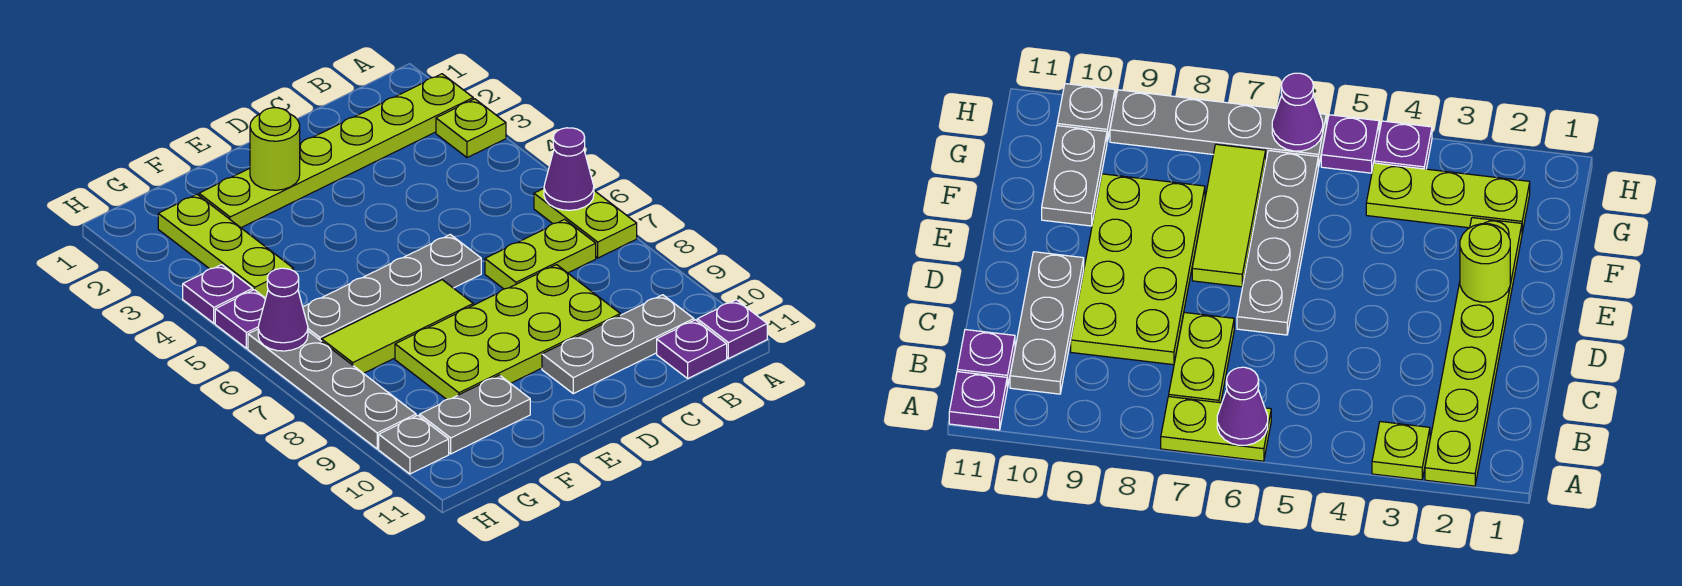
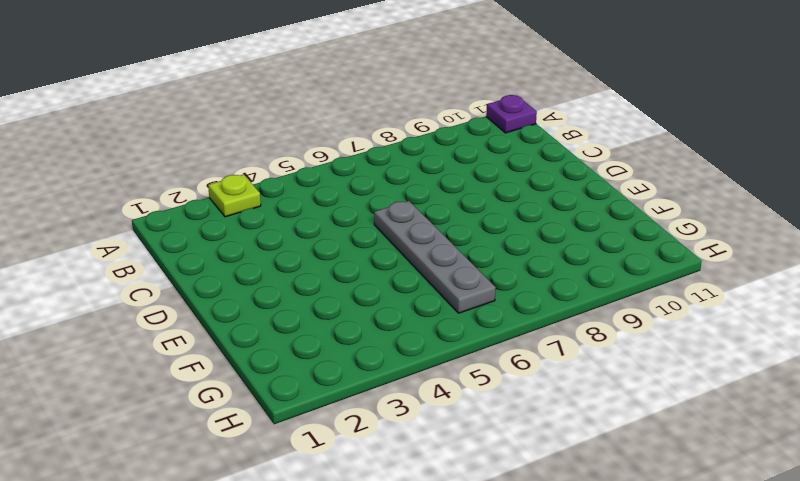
none -> lime plate A2:F2 level 1
none -> lime plate A6:A7 level 1
none -> lime plate B7:C7 level 1

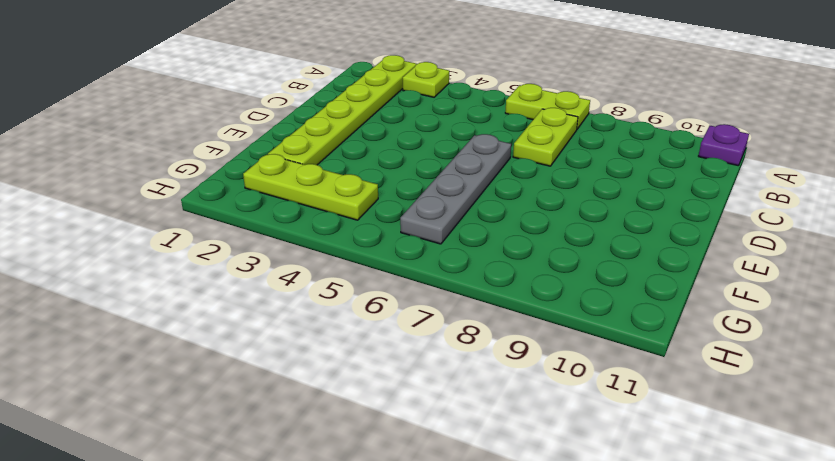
none -> grey plate B10:D10 level 1
none -> purple plate B11 level 1
none -> lime plate C8:F9 level 1

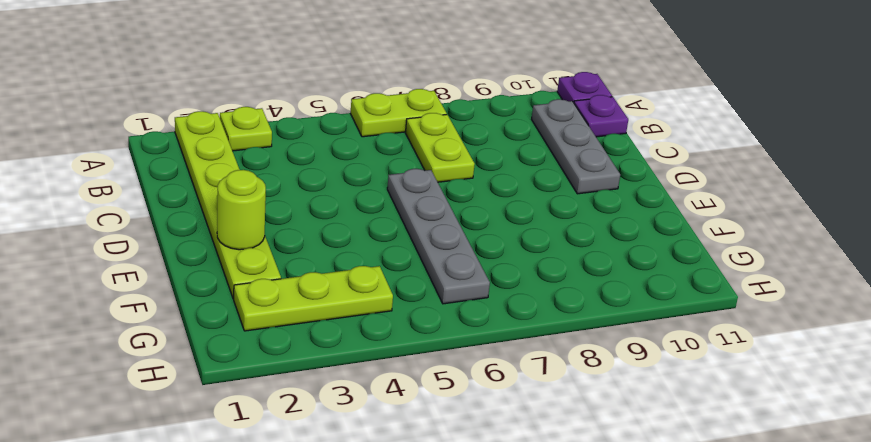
none -> lime plate C8:F9 level 1
none -> lime tile E7:G7 level 1
none -> grey plate F10:G10 level 1

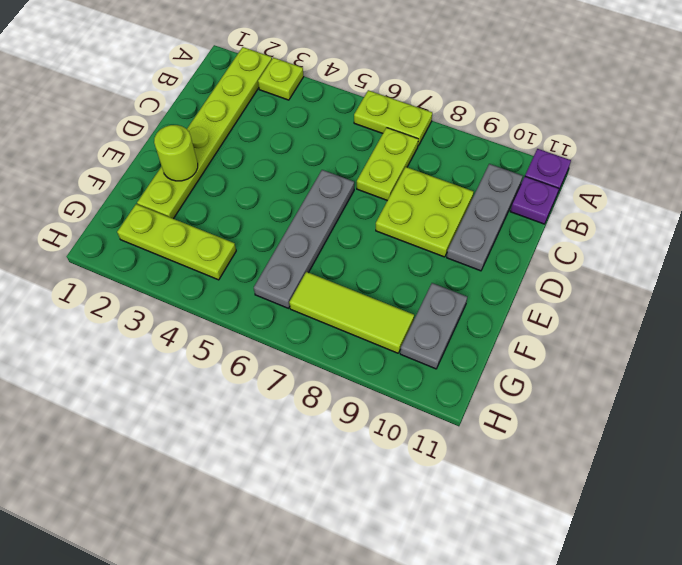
lime plate C8:D9 level 1 -> lime plate C8:F9 level 1
lime tile G7:G9 level 1 -> lime tile E7:G7 level 1
none -> purple plate H4 level 1
none -> purple plate H5 level 1
none -> grey plate H6:H9 level 1

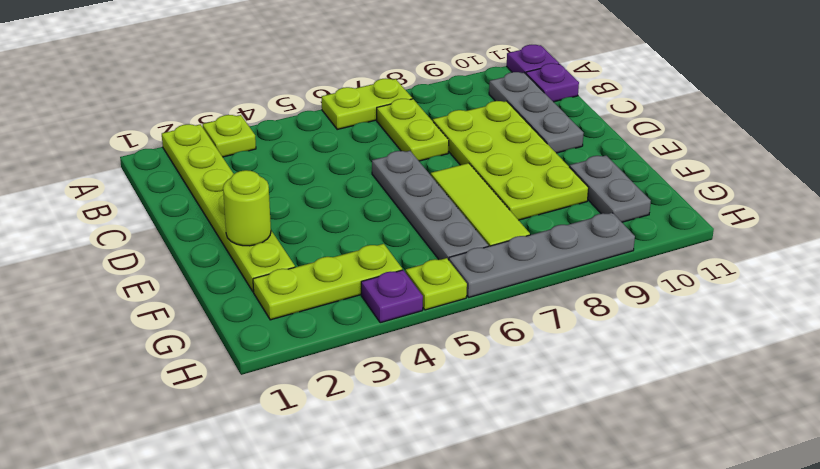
lime plate H5 level 1 -> purple plate H5 level 1
none -> grey plate H10 level 1
none -> purple cone A6 level 2
none -> purple cone H6 level 2

